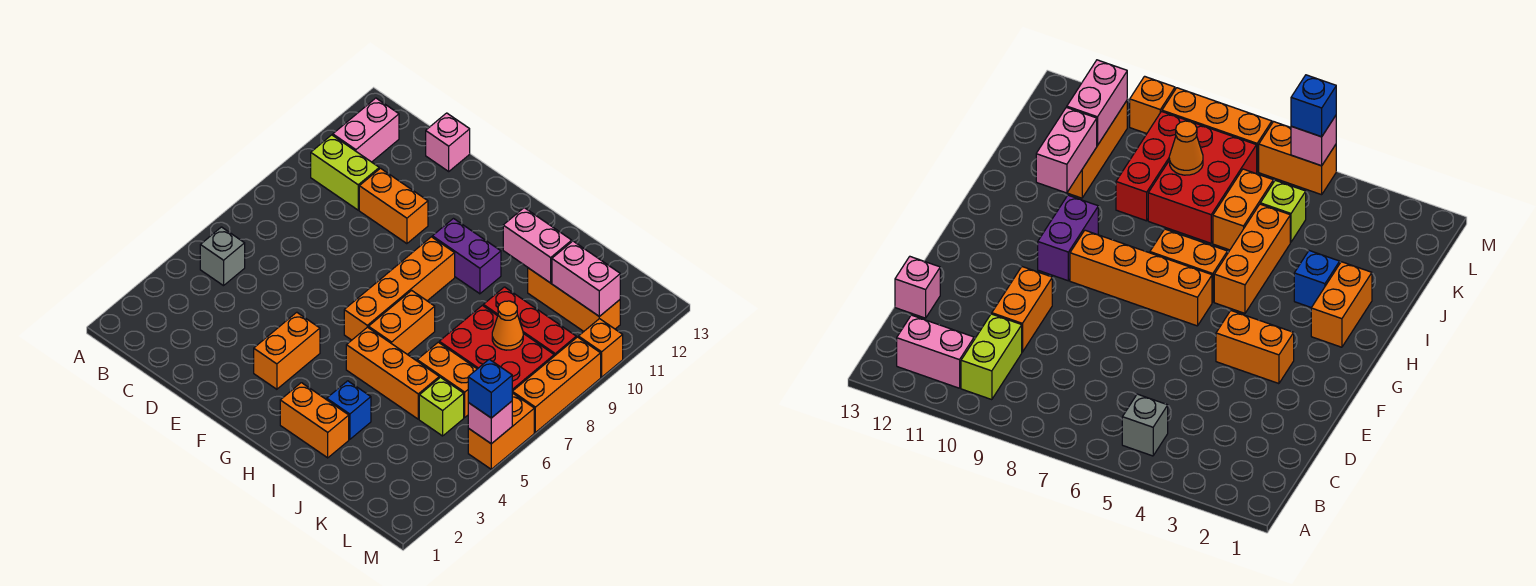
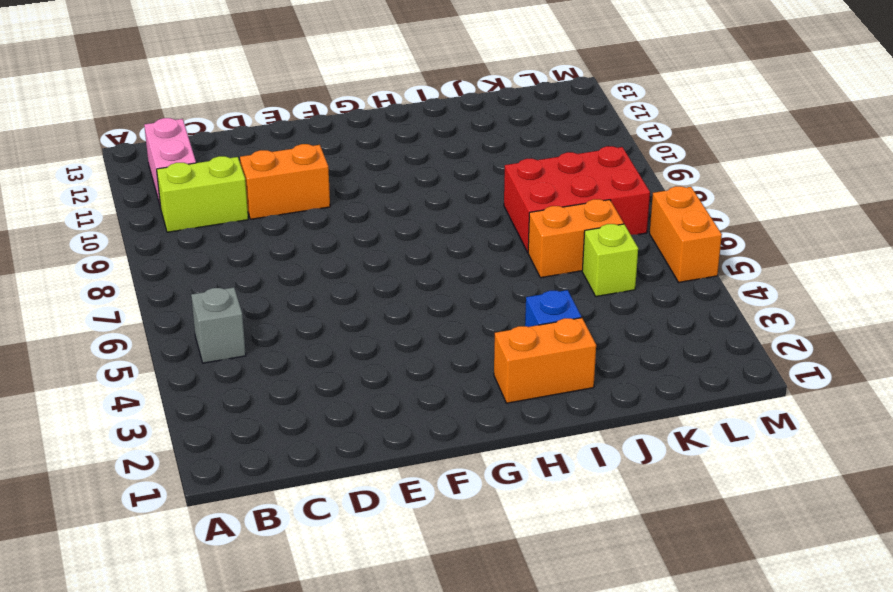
none -> pink brick D13 level 1
none -> orange brick F3:F4 level 1
none -> orange brick G6:G9 level 1

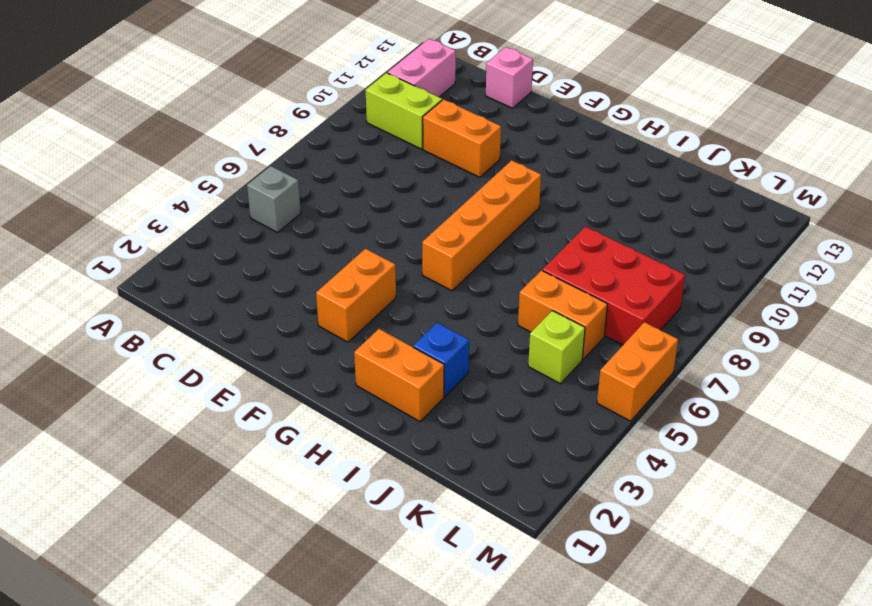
none -> purple brick G10:H10 level 1
none -> orange brick H5:J5 level 1
none -> orange brick H6:H7 level 1

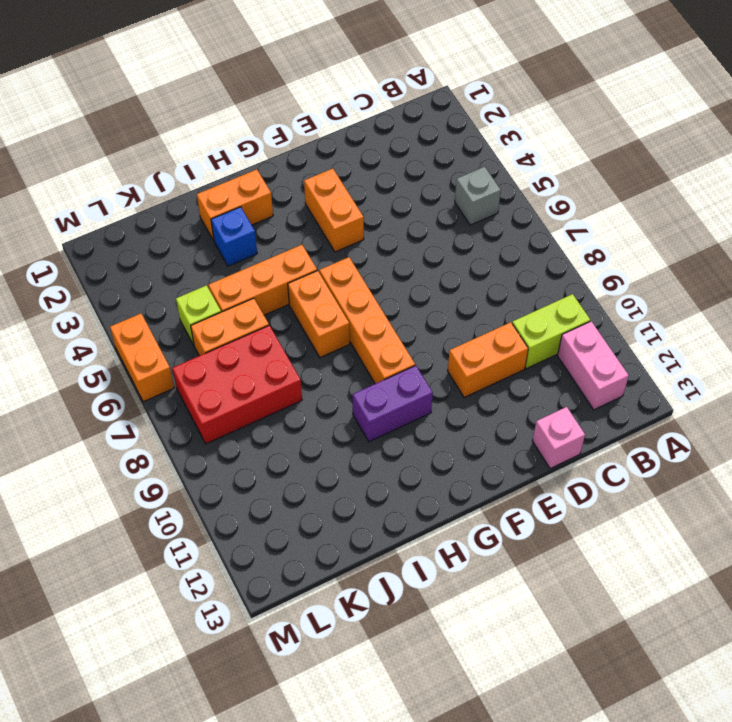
none -> red brick J9:L9 level 1
none -> orange brick J11:L11 level 1
none -> orange brick M7:M9 level 1

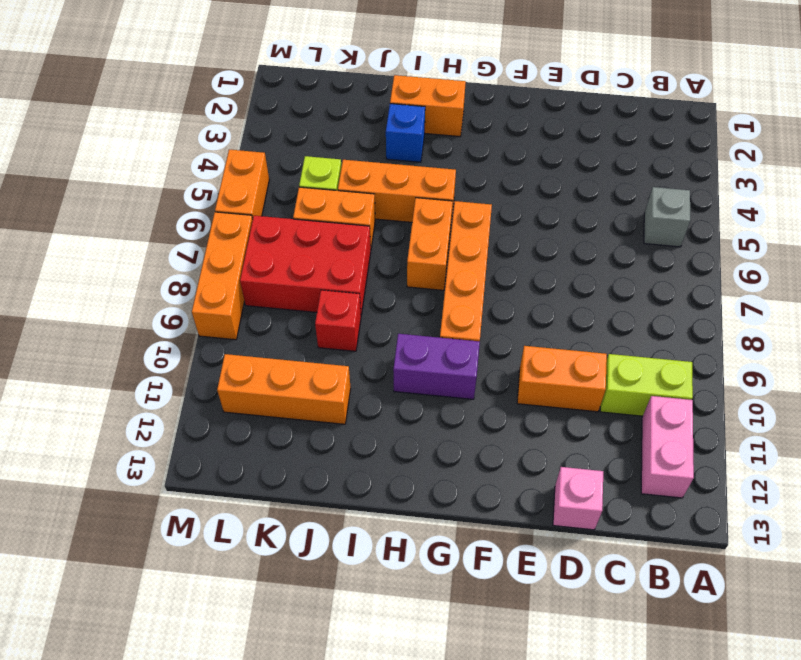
red brick J9 level 1 -> red brick J9:L9 level 1
none -> orange brick F3:F4 level 1
none -> orange brick M10 level 1
none -> pink brick I11:J11 level 2

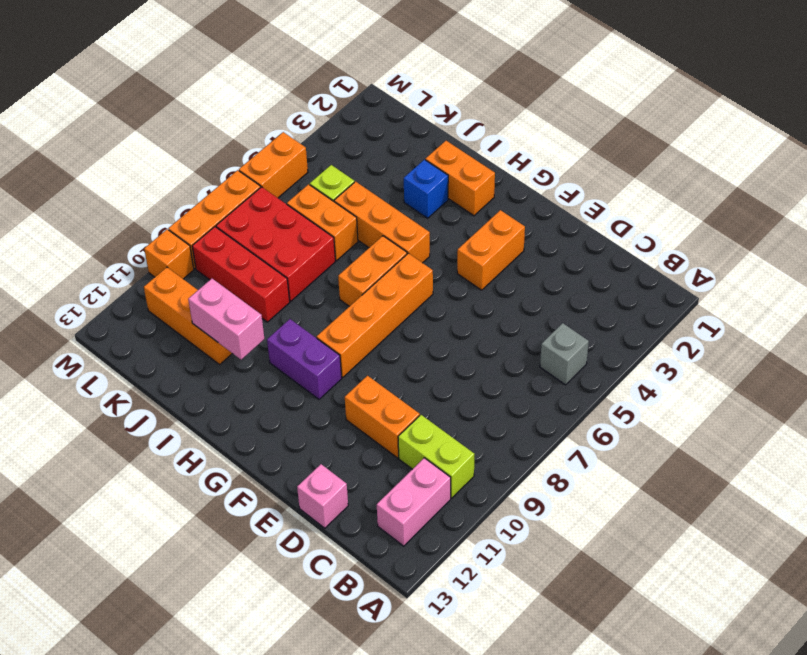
none -> orange cone K8 level 2
none -> pink brick K11:L11 level 2
none -> pink brick M5 level 2

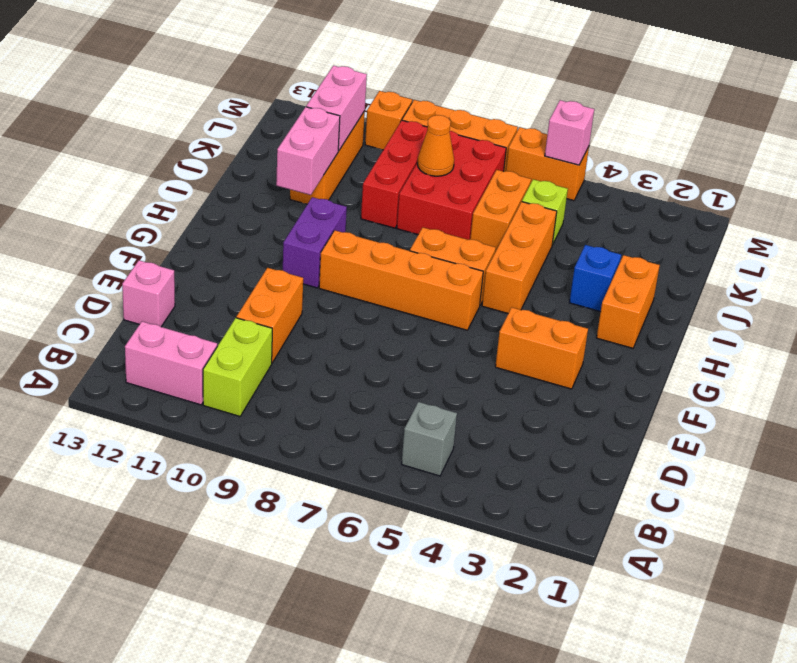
none -> blue brick M5 level 3

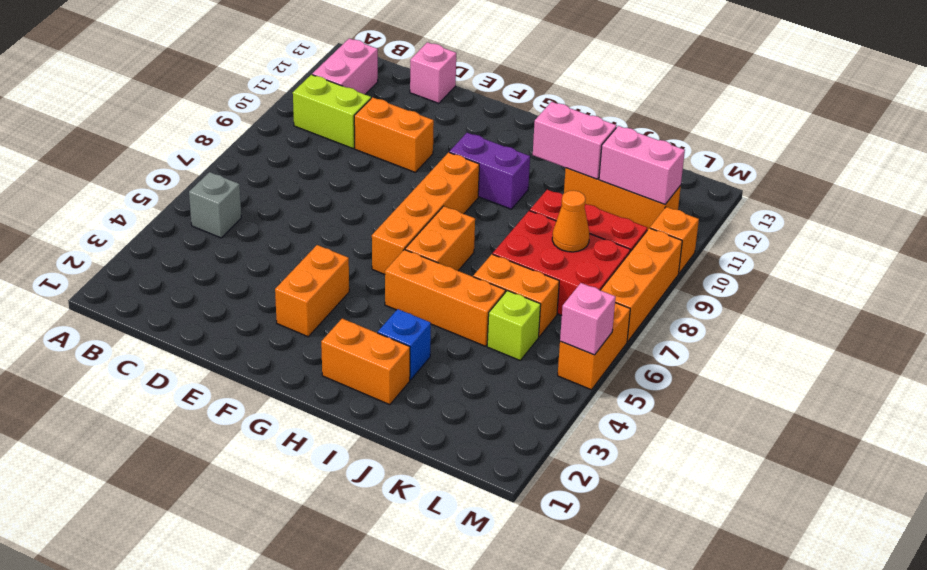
none -> blue brick M5 level 3

